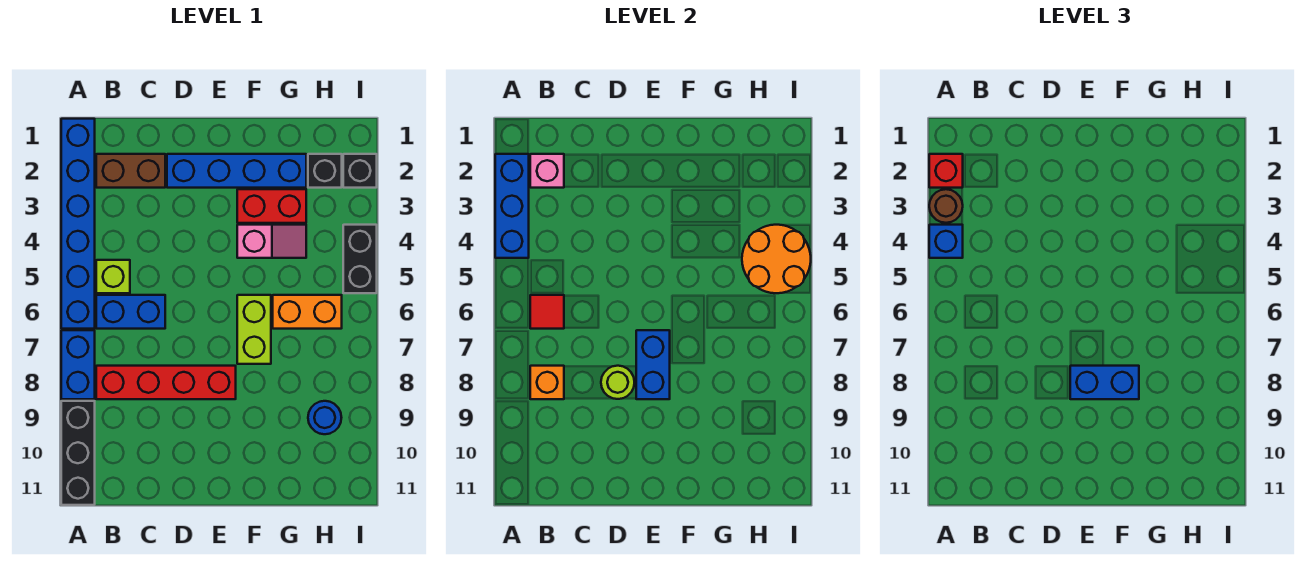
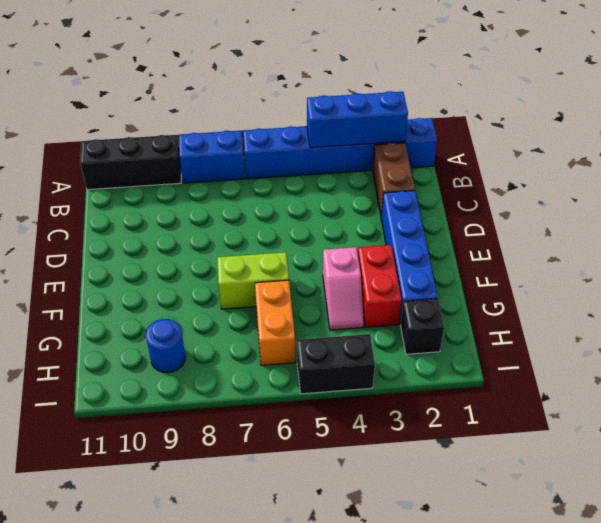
none -> lime brick B5 level 1
none -> blue brick B6:C6 level 1
none -> red brick B8:E8 level 1

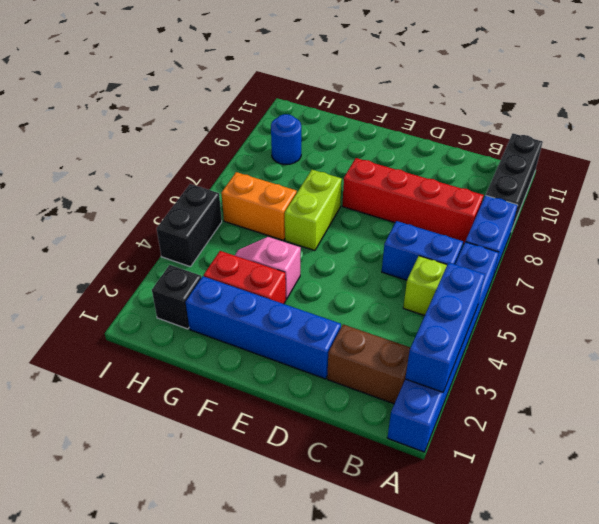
none -> black brick I2 level 1
none -> pink brick B2 level 2
none -> red tile B6 level 2

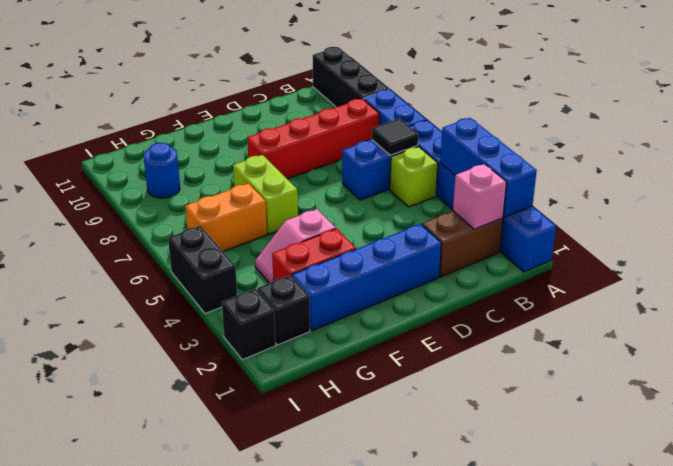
black tile B6 level 2 -> red tile B6 level 2
none -> orange brick B8 level 2
none -> lime round brick D8 level 2
none -> blue brick E7:E8 level 2

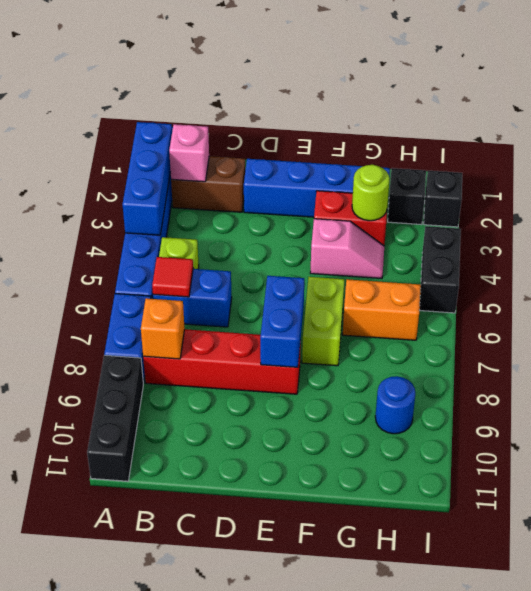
lime round brick G3 level 2 -> lime round brick D8 level 2
none -> orange round brick H4:I5 level 2
none -> red brick A2 level 3
none -> brown round brick A3 level 3

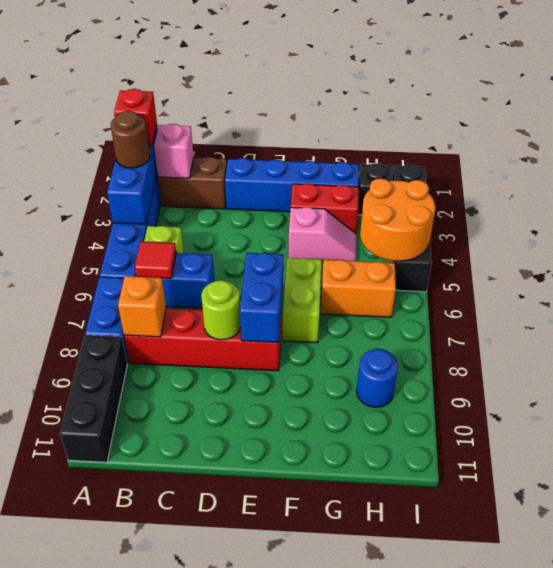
none -> blue brick A4 level 3
none -> blue brick E8:F8 level 3

